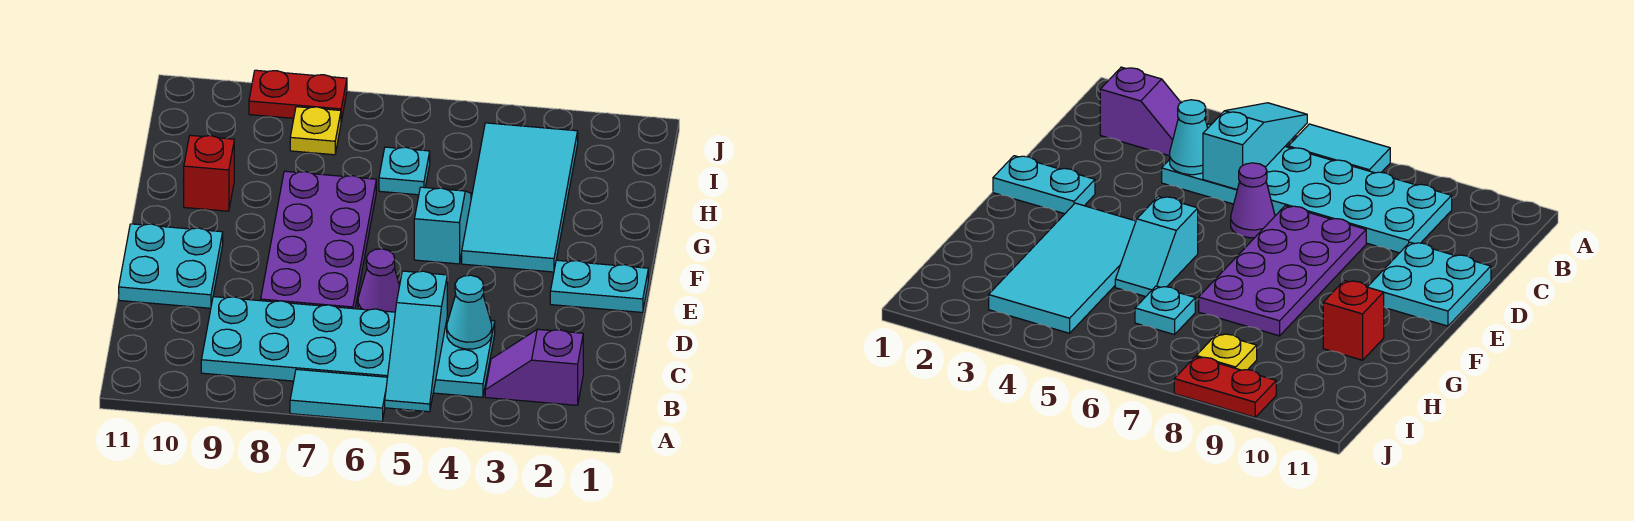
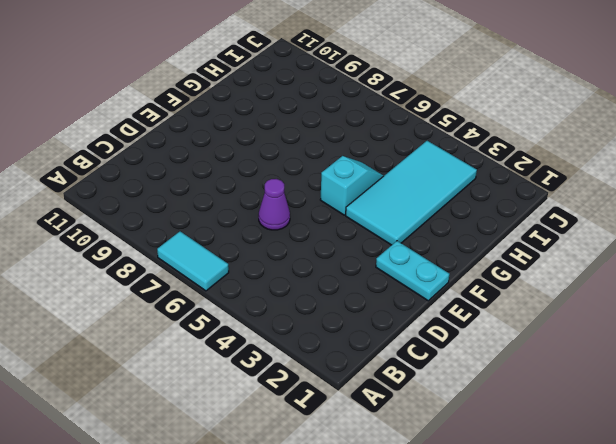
none -> purple slope B2:B3 level 1 top 2
none -> cyan plate B4:C9 level 1
none -> purple plate D7:G8 level 1

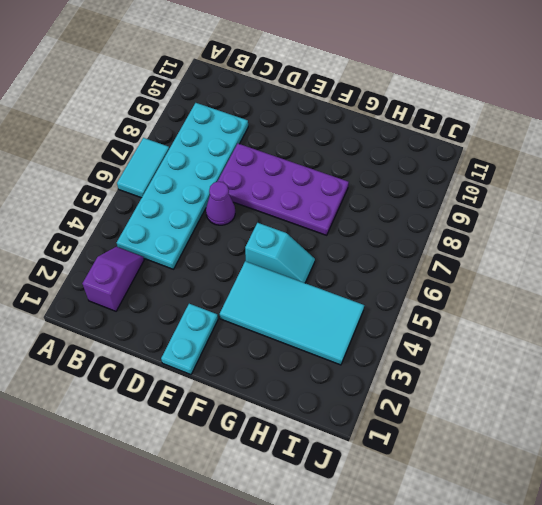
none -> cyan plate D10:E11 level 1
none -> red brick G10 level 1
none -> cyan plate H6 level 1

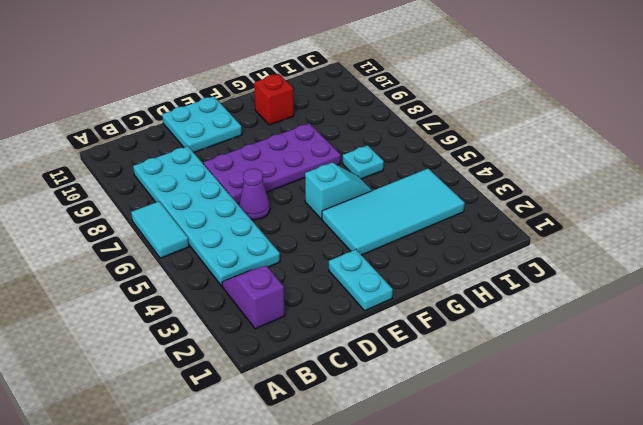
none -> yellow plate I8 level 1
none -> red plate J8:J9 level 1
none -> cyan slope A5:C5 level 2 top C

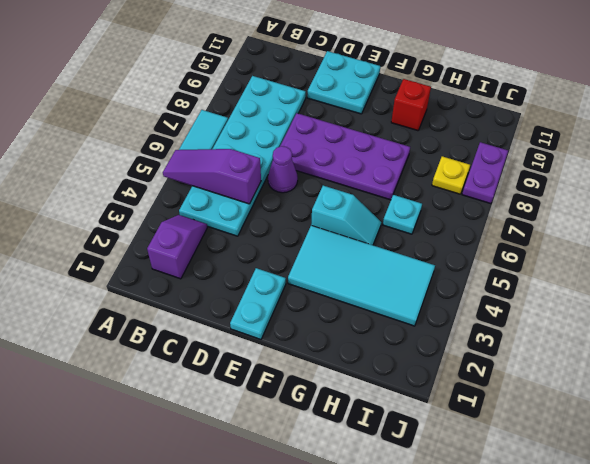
purple slope A5:C5 level 2 top C -> cyan slope A5:C5 level 2 top C
purple plate J8:J9 level 1 -> red plate J8:J9 level 1
none -> cyan cone C4 level 2

